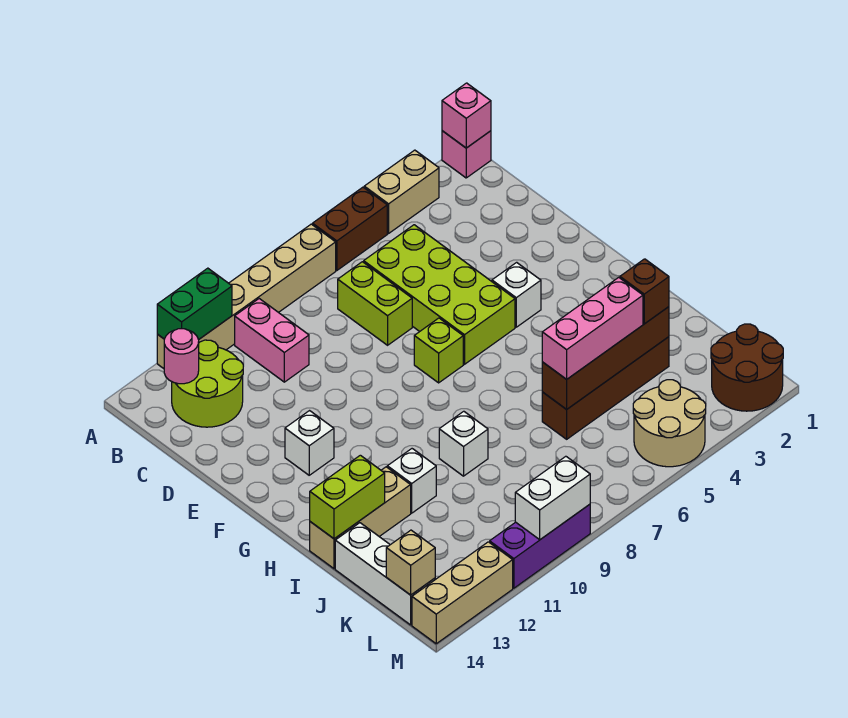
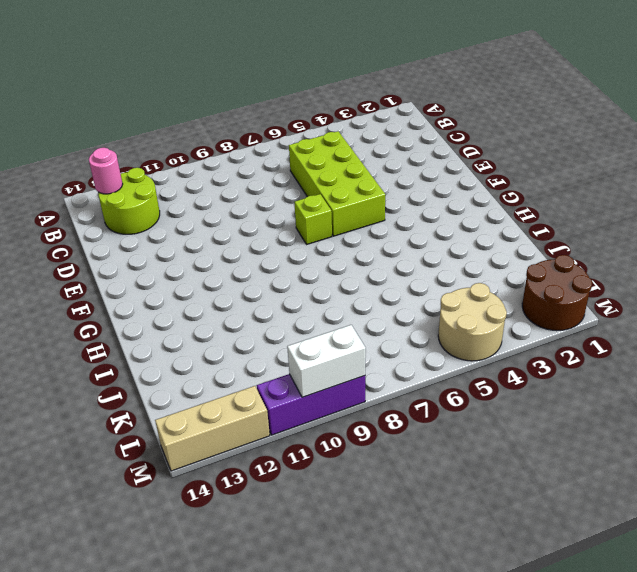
none -> pink brick A1 level 1
none -> tan brick A3:A4 level 1
none -> brown brick A5:A6 level 1

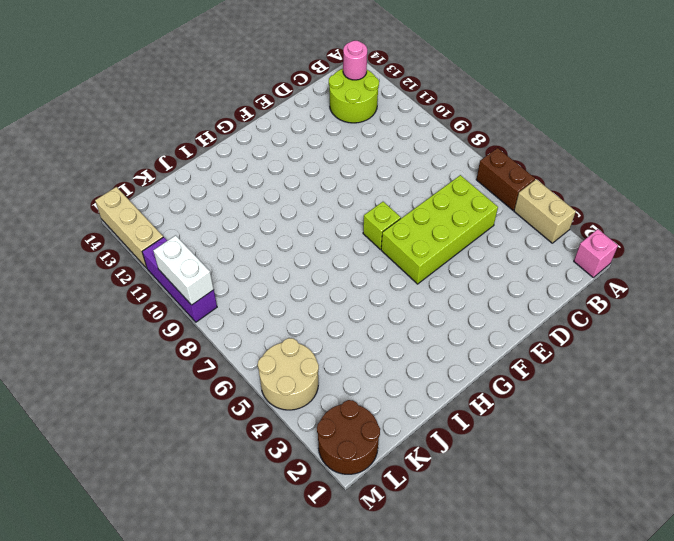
none -> tan brick A7:A12 level 1
none -> pink brick B10:C10 level 1
none -> lime brick C7:D7 level 1

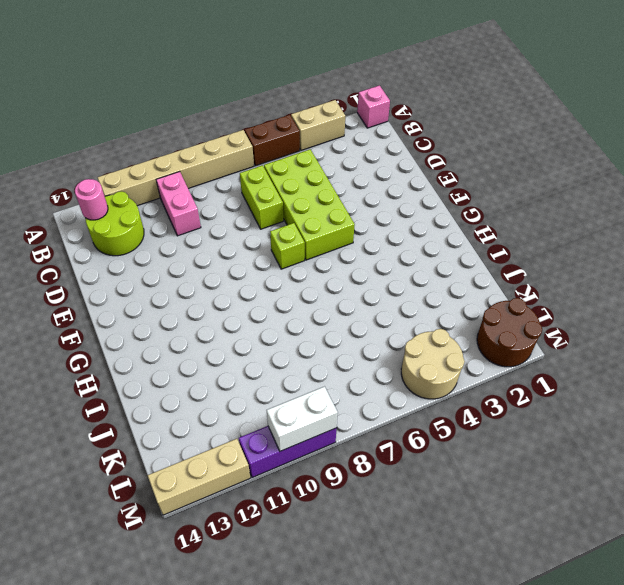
none -> white brick F4 level 1
none -> white brick F12 level 1
none -> white brick I9 level 1

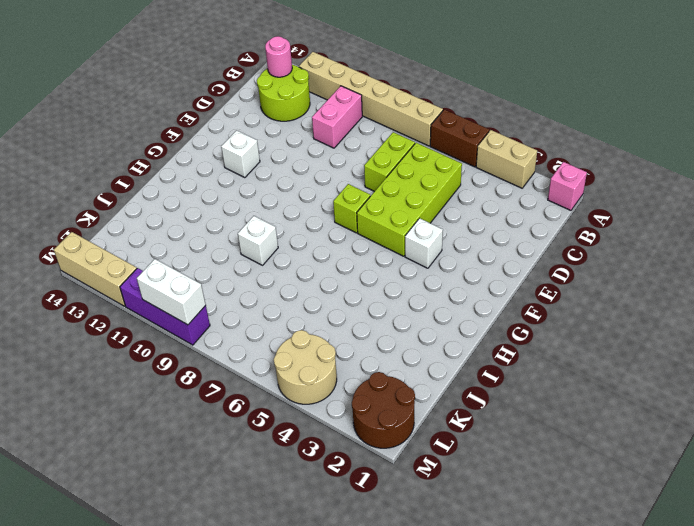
none -> white brick I11 level 1
none -> tan brick I12:I14 level 1
none -> brown brick J3:J6 level 1

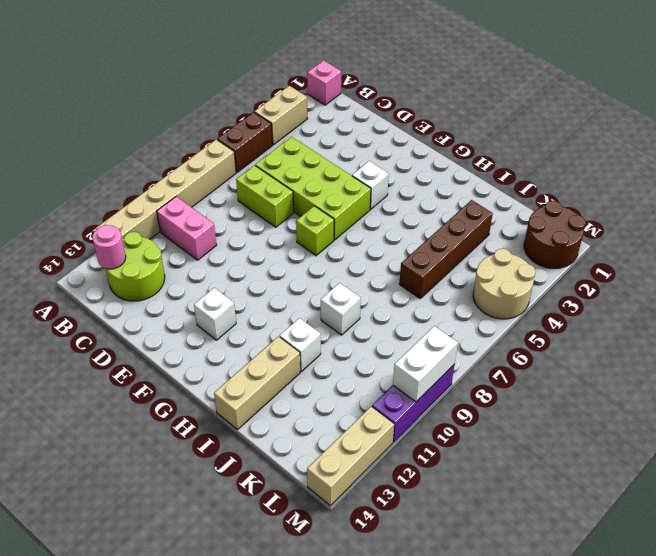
none -> white brick J14:L14 level 1
none -> pink brick A1 level 2
none -> green brick A11:A12 level 2

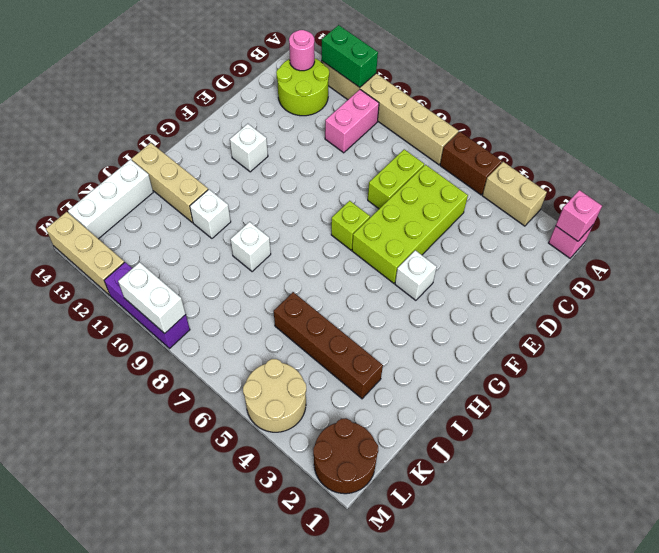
none -> lime brick I13:I14 level 2
none -> brown brick J3:J6 level 2
none -> tan brick L14 level 2

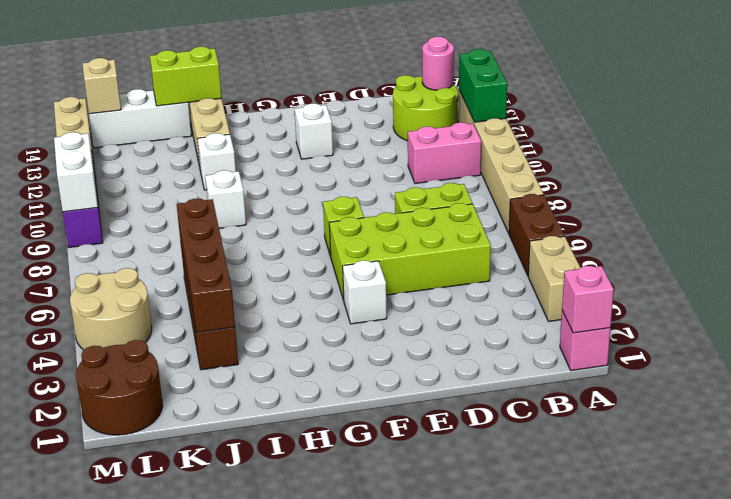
lime brick I14:J14 level 2 -> lime brick I13:I14 level 2
none -> brown brick J3 level 3
none -> pink brick J4:J6 level 3

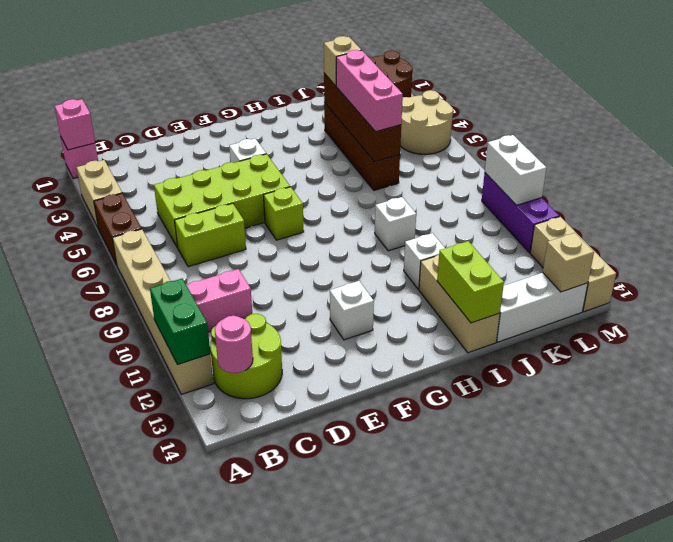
tan brick J3 level 3 -> brown brick J3 level 3

